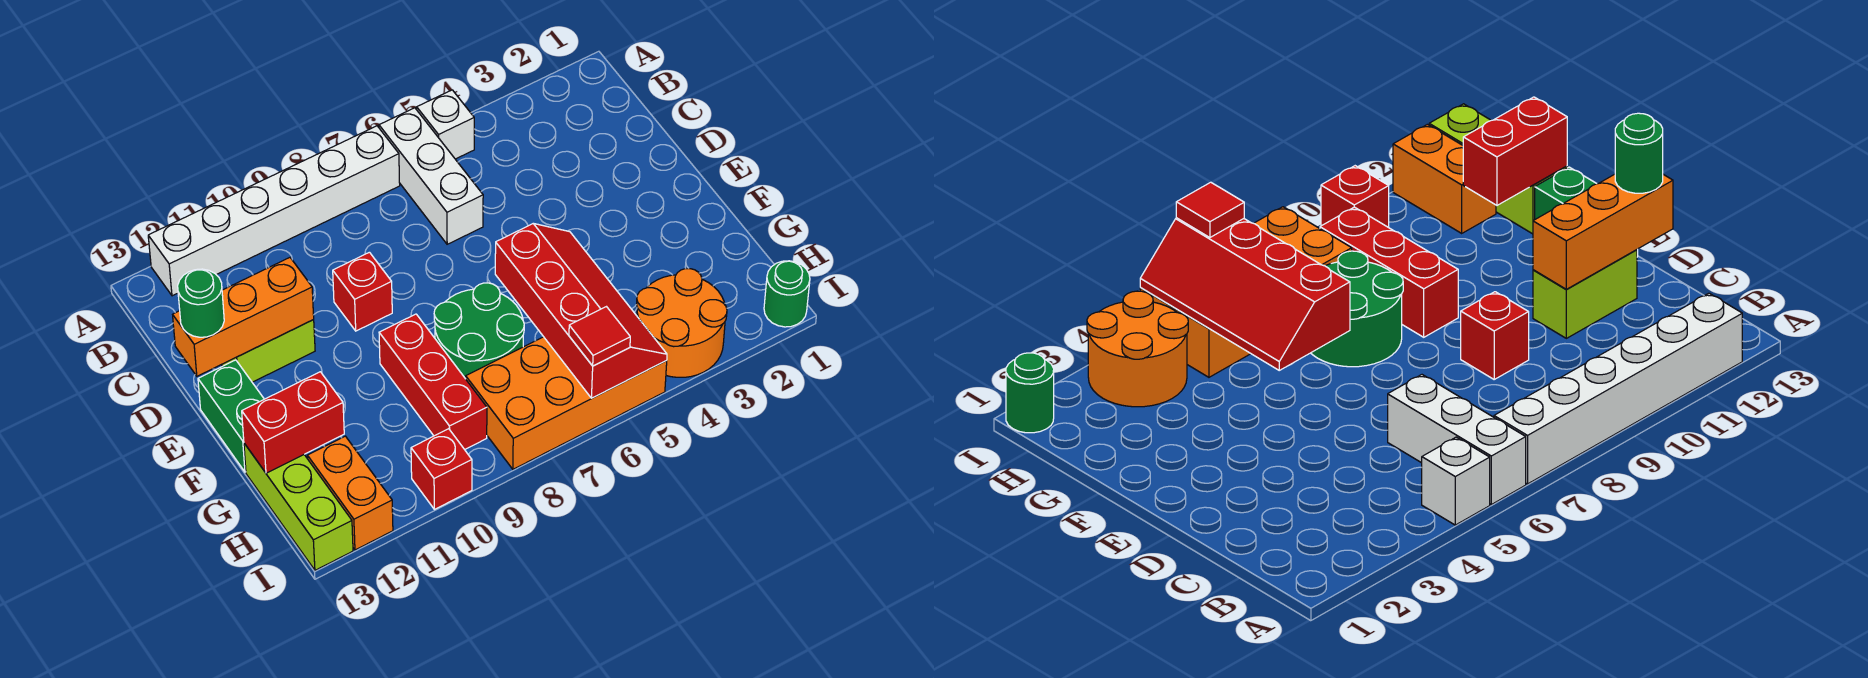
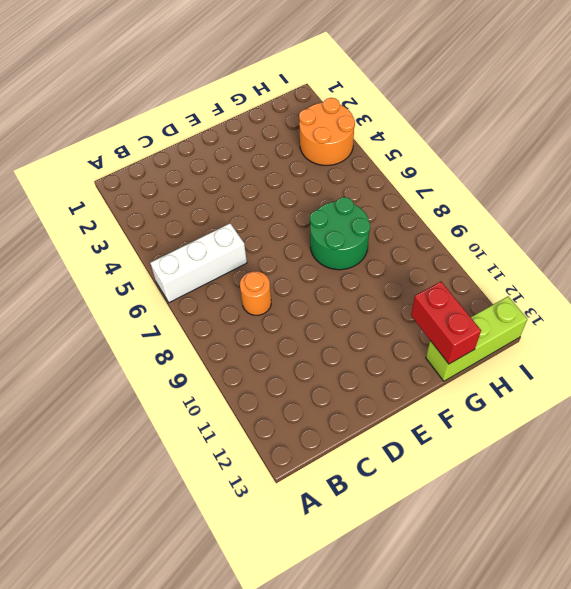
orange round brick C8 level 1 -> none
none -> white brick A5 level 1
none -> white brick A7:A12 level 1
none -> red brick D9 level 1

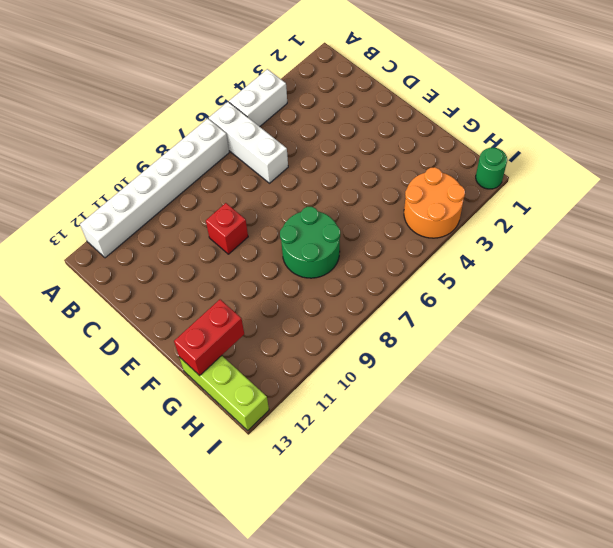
white brick A4:A5 level 1 -> white brick A5 level 1
none -> lime brick D11:D12 level 1
none -> green brick E13:F13 level 1
none -> red brick F9:H9 level 1

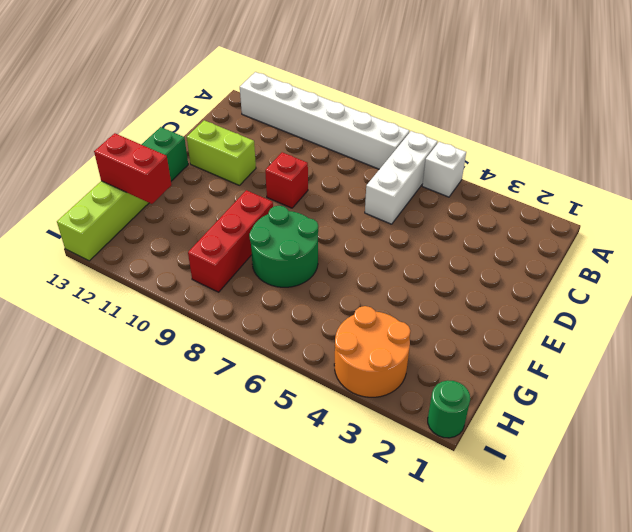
none -> orange brick H5:I8 level 1
none -> orange brick H12:I12 level 1
none -> red brick I10 level 1

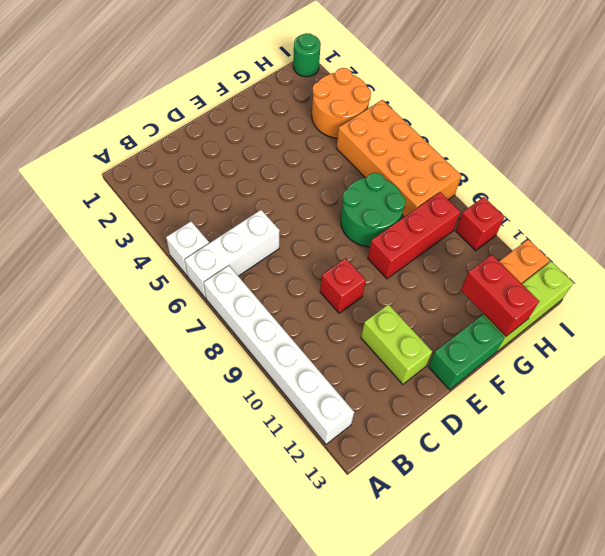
none -> orange brick D11:D13 level 2
none -> red slope F5:I6 level 2 top 6
none -> green round brick D13 level 3

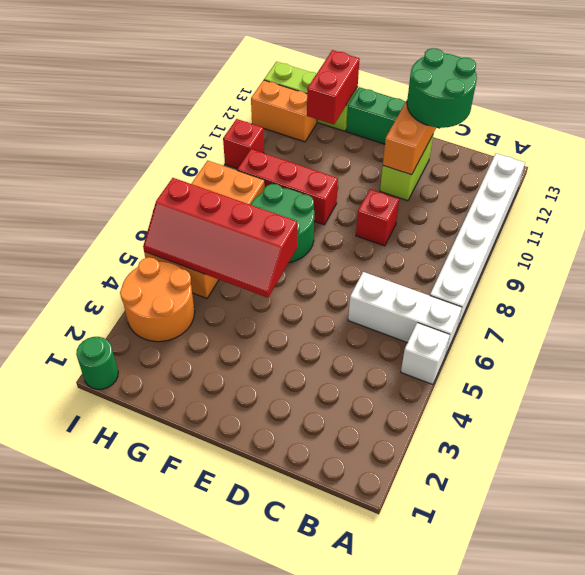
green round brick C12:D13 level 3 -> green round brick D13 level 3
none -> red tile I6 level 3

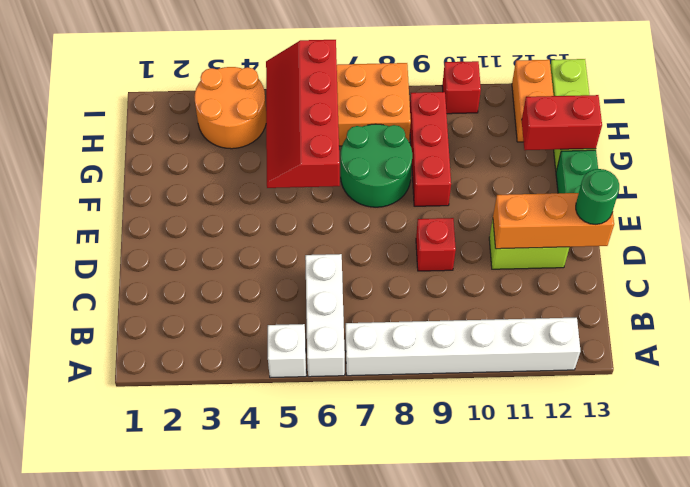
none -> green round brick I1 level 1
none -> red tile I6 level 3

